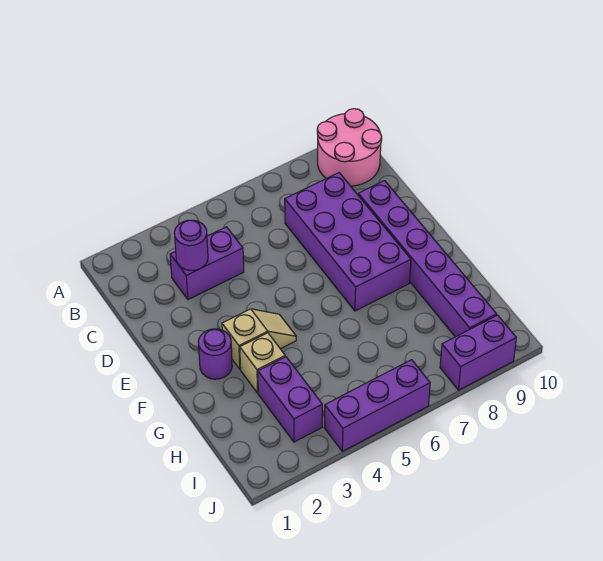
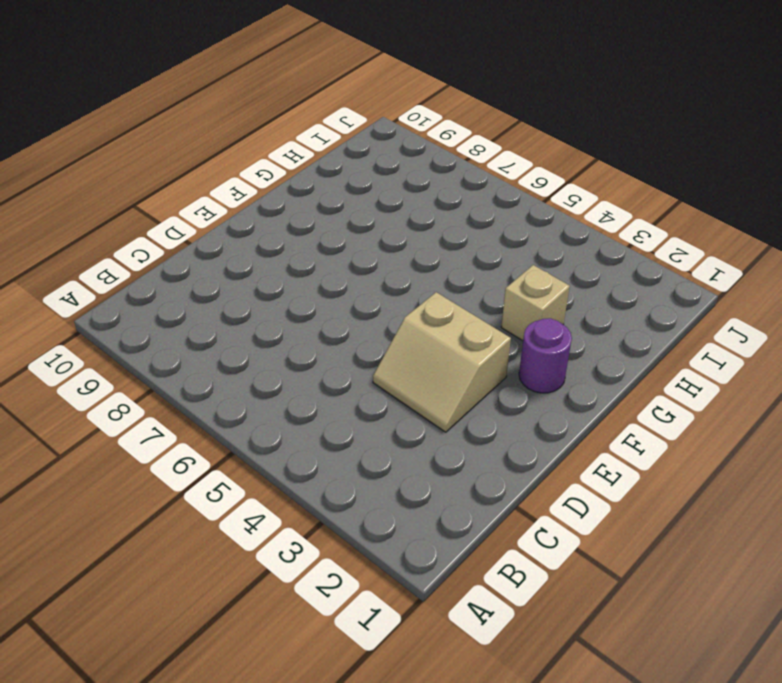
tan slope D3:E4 level 1 top E -> none
none -> pink round brick A9:B10 level 1
none -> purple brick C3:C4 level 1

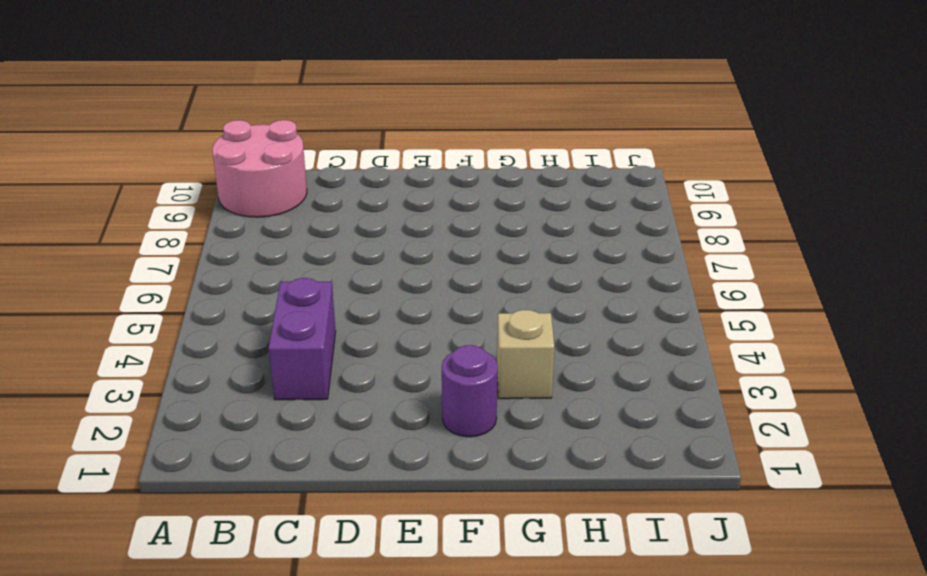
none -> purple brick C7:F8 level 1
none -> purple brick D9:I9 level 1

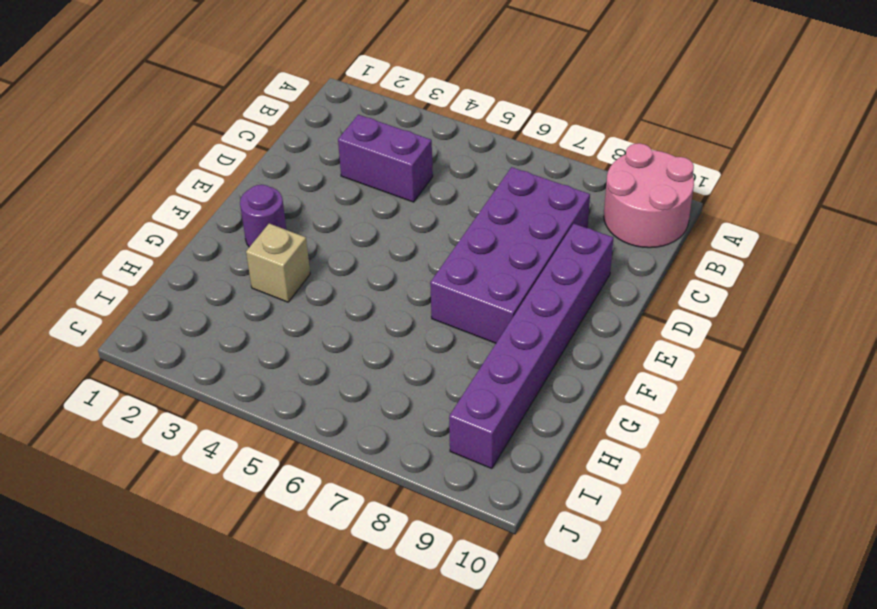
none -> tan slope F3:F4 level 1 top 3
none -> purple brick H3:I3 level 1

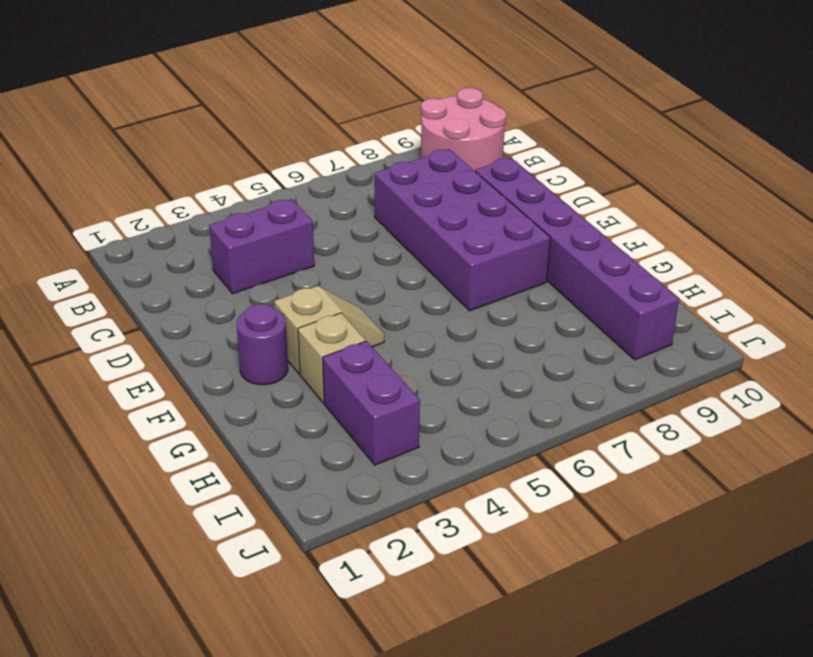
none -> purple brick J4:J6 level 1
none -> purple brick J8:J9 level 1

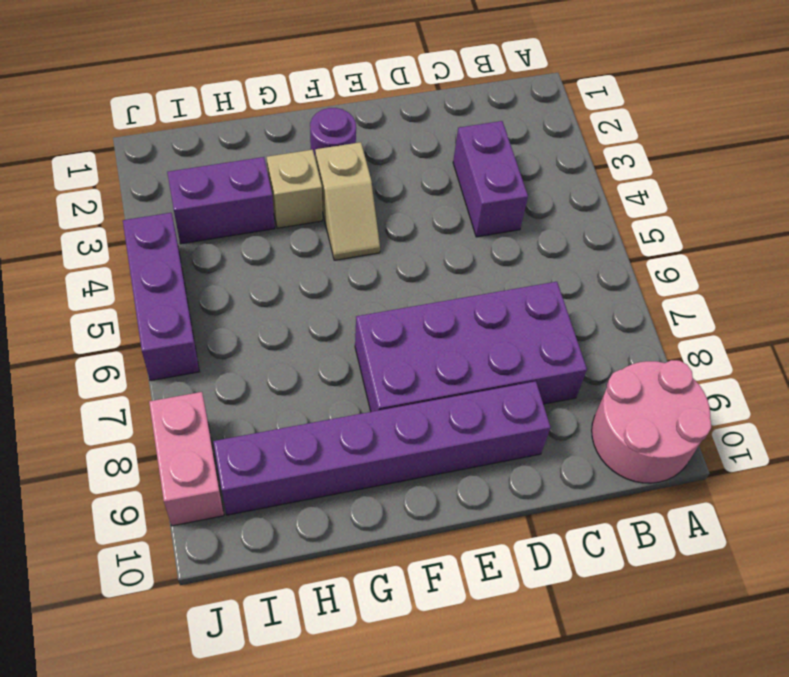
pink brick J8:J9 level 1 -> purple brick J8:J9 level 1
none -> purple round brick C3 level 2

